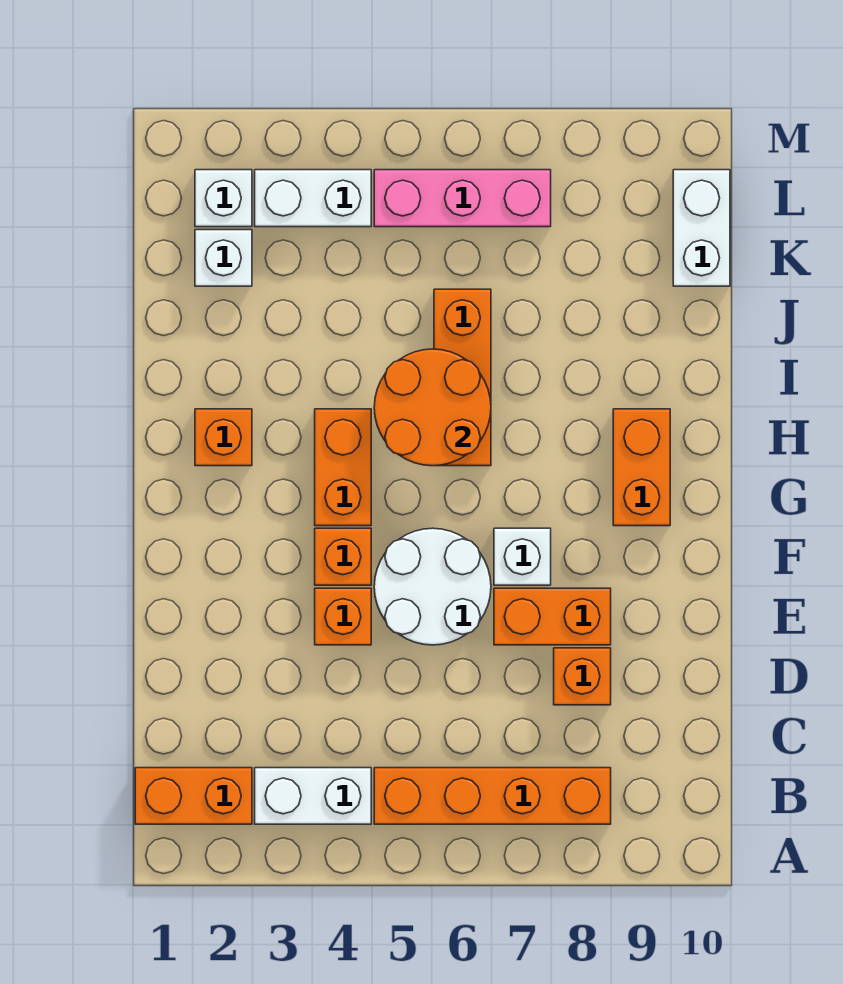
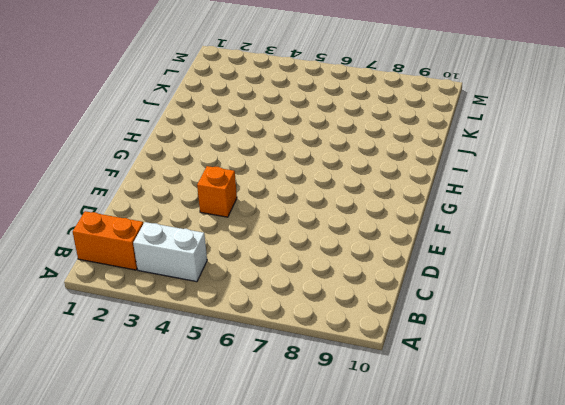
none -> orange brick B5:B8 level 1
none -> orange brick D8 level 1
none -> white round brick E5:F6 level 1

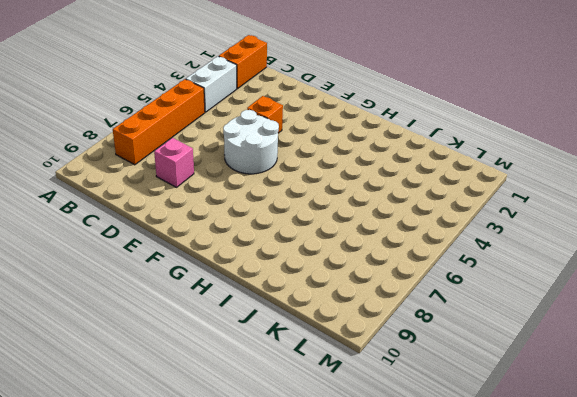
pink brick D8 level 1 -> orange brick D8 level 1
none -> orange brick E7:E8 level 1
none -> orange brick F4 level 1
none -> white brick F7 level 1

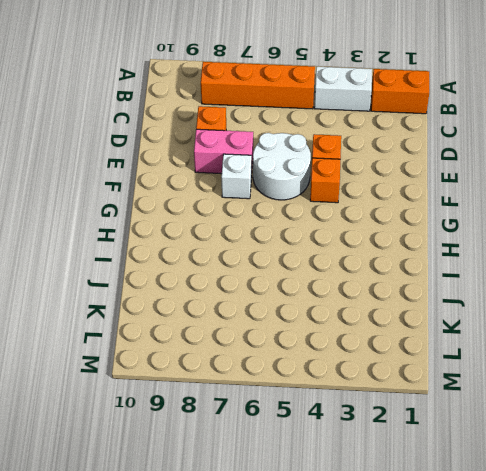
pink brick E7:E8 level 1 -> orange brick E7:E8 level 1
none -> orange brick G4:H4 level 1
none -> orange brick G9:H9 level 1
none -> orange brick H2 level 1

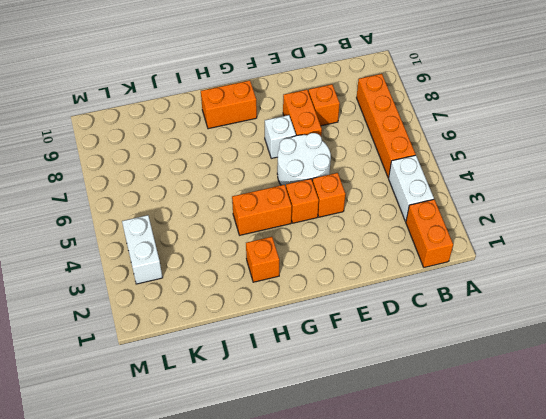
none -> orange brick H6:J6 level 1
none -> white brick K2 level 1
none -> white brick K10:L10 level 1

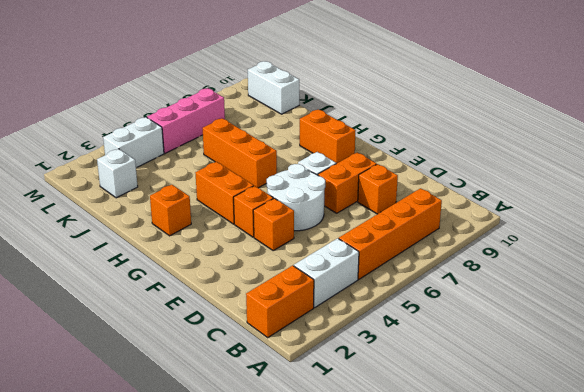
none -> white brick L2 level 1
none -> orange round brick H5:I6 level 2

